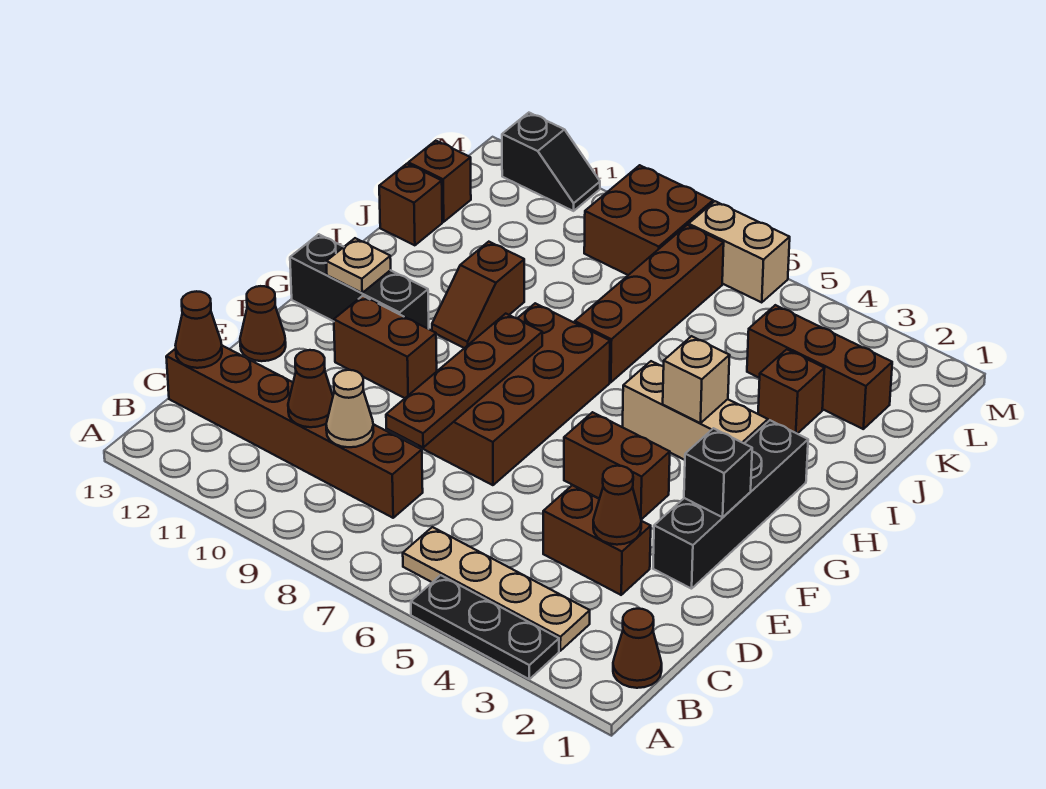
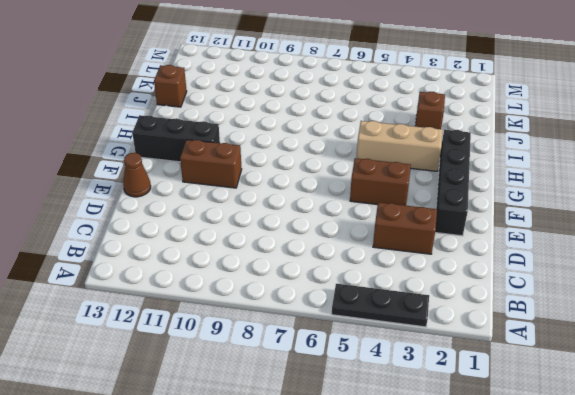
none -> brown cone B1 level 1
none -> tan plate B3:B6 level 1
none -> brown brick C8:C13 level 1

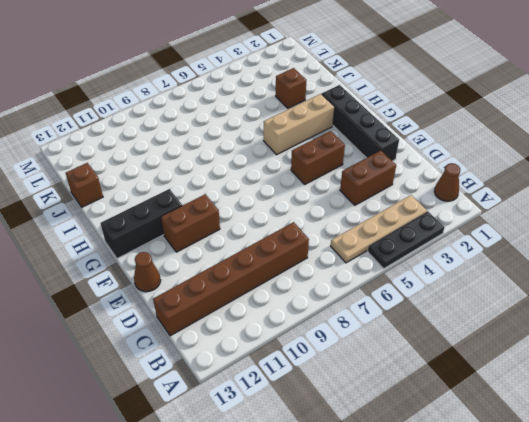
none -> brown brick E7:H8 level 1
none -> brown slope H10:I10 level 1 top I
none -> brown brick I7:L7 level 1

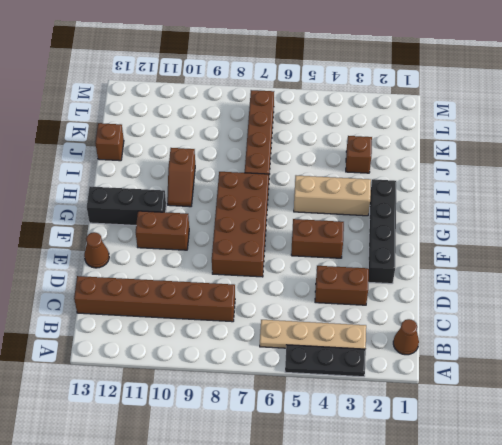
none -> brown brick K2:K4 level 1
none -> brown brick K13 level 1
none -> brown brick L8:M9 level 1

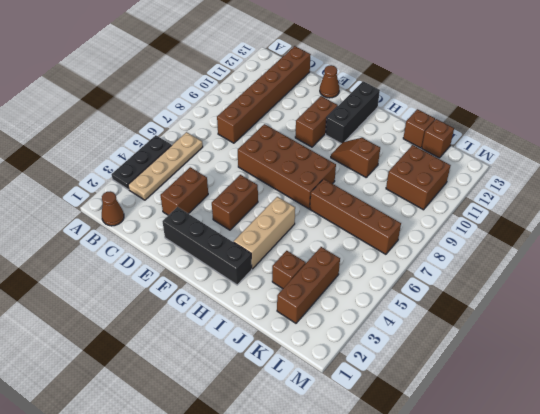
brown brick K10:L11 level 1 -> brown brick L8:M9 level 1
none -> tan brick M6:M7 level 1
none -> black slope M11:M12 level 1 top 12
none -> tan cone C9 level 2

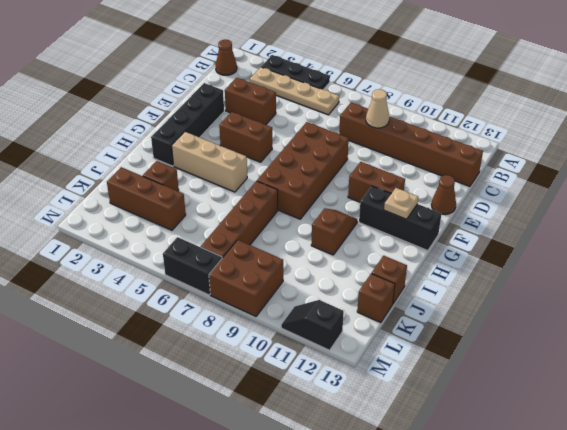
black brick M6:M7 level 1 -> tan brick M6:M7 level 1
none -> brown cone C10 level 2
none -> brown cone C13 level 2
none -> brown cone D3 level 2

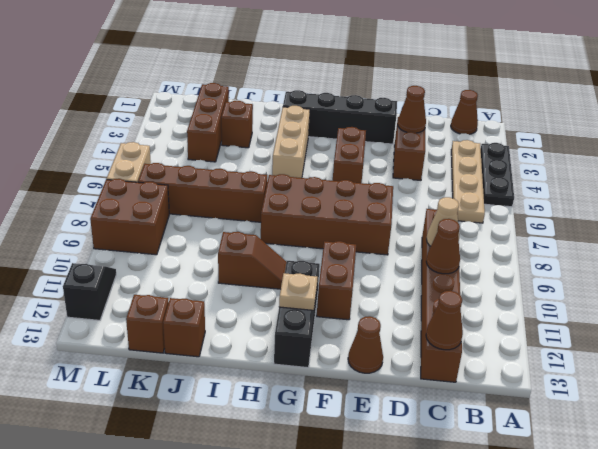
none -> brown plate D8:G8 level 2
none -> black brick F2 level 2
none -> tan brick H4 level 2

